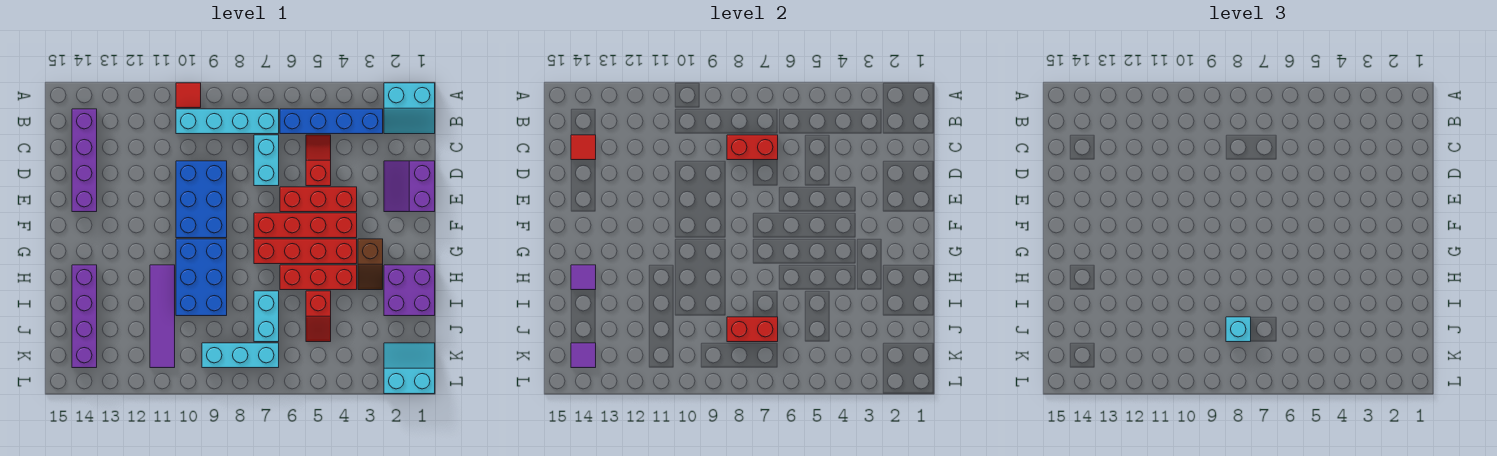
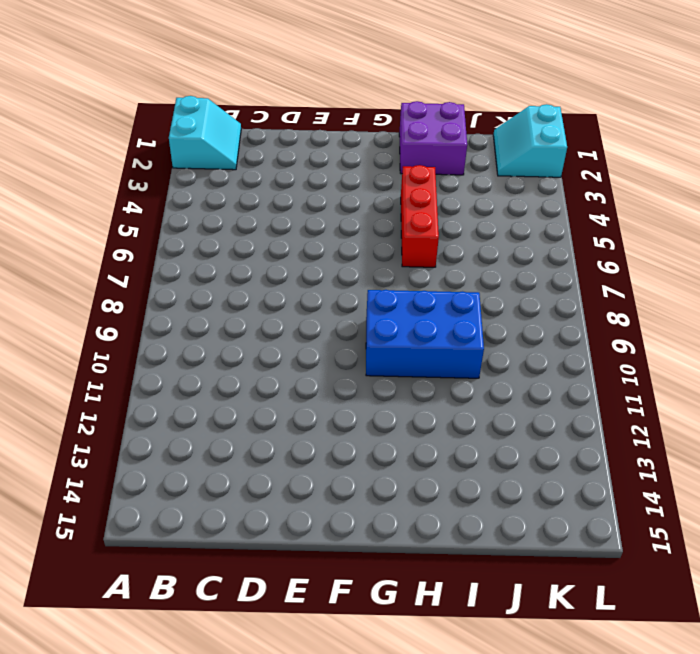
none -> red tile A10 level 1
none -> blue brick B3:B6 level 1
none -> cyan brick B7:B10 level 1

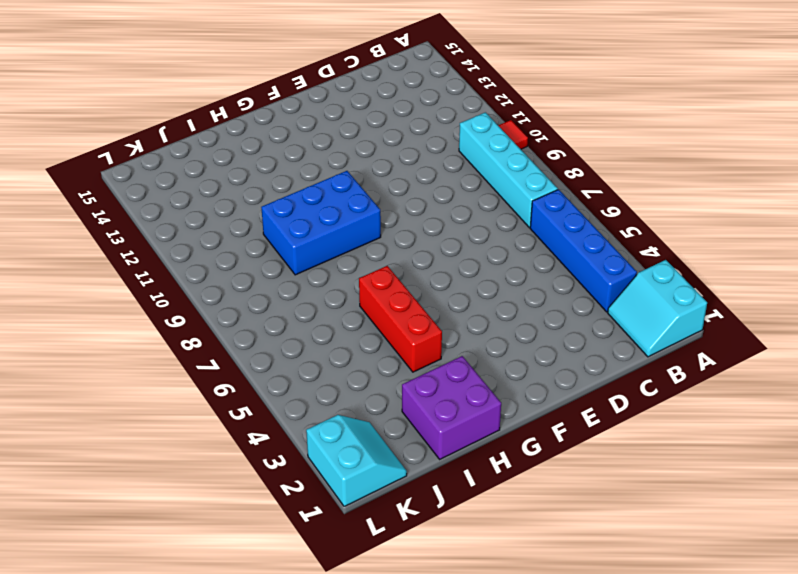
none -> purple brick B14:E14 level 1
none -> red slope C5:D5 level 1 top D
none -> cyan brick C7:D7 level 1

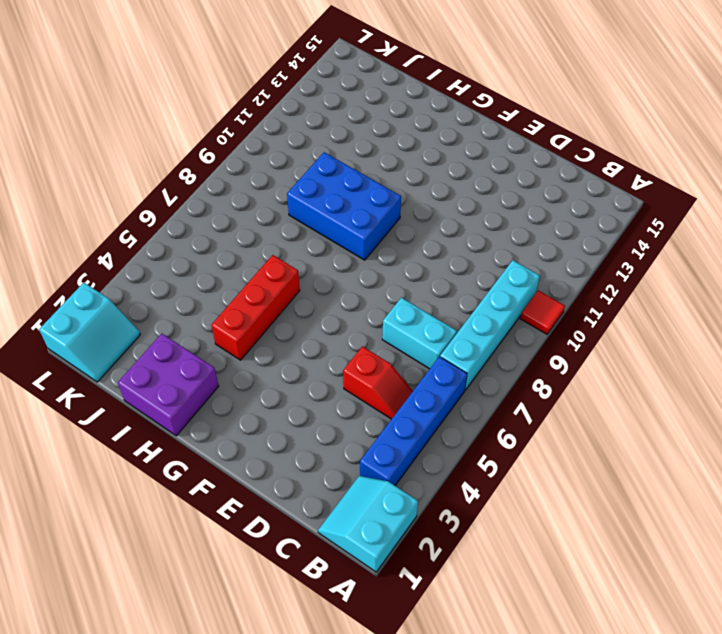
none -> purple brick B14:E14 level 1
none -> purple slope D1:E2 level 1 top 1
none -> blue brick D9:F10 level 1

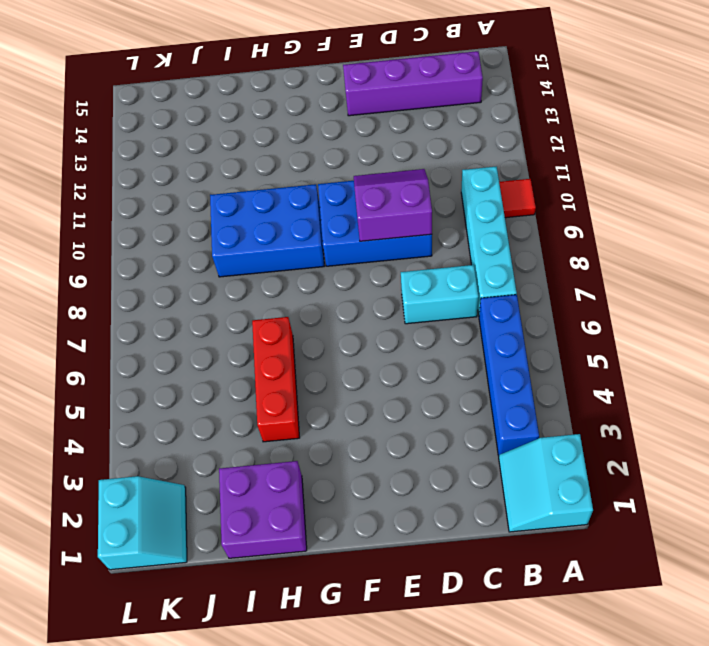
purple slope D9:E10 level 2 top 9 -> purple slope D1:E2 level 1 top 1
none -> red slope C5:D5 level 1 top D
none -> red brick E4:E6 level 1
none -> red brick F4:F7 level 1

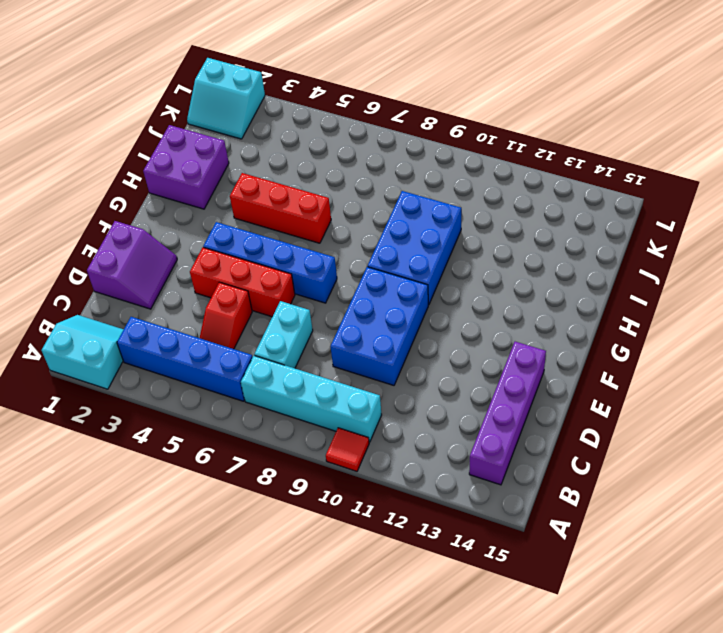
blue brick F4:F7 level 1 -> red brick F4:F7 level 1
none -> brown slope G3:H3 level 1 top G
none -> red brick G4:G7 level 1
none -> purple tile H11:K11 level 1

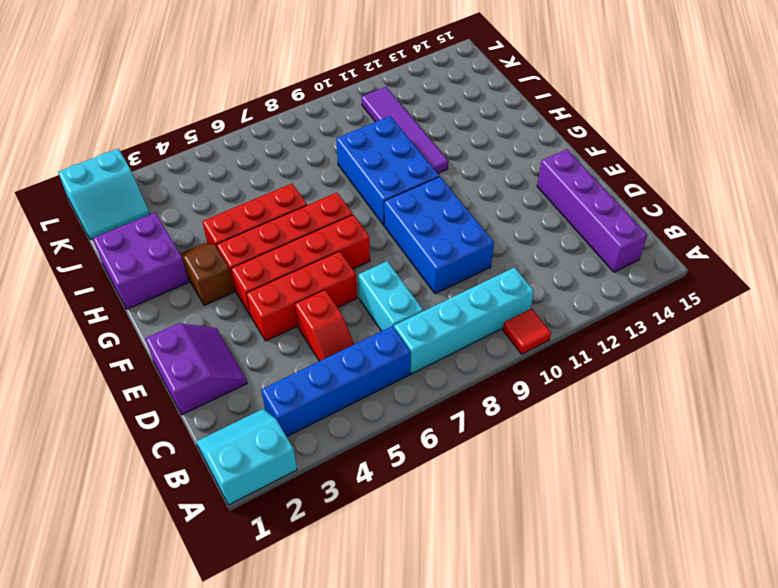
none -> purple brick H14:K14 level 1
none -> red slope I5:J5 level 1 top I
none -> cyan brick I7:J7 level 1

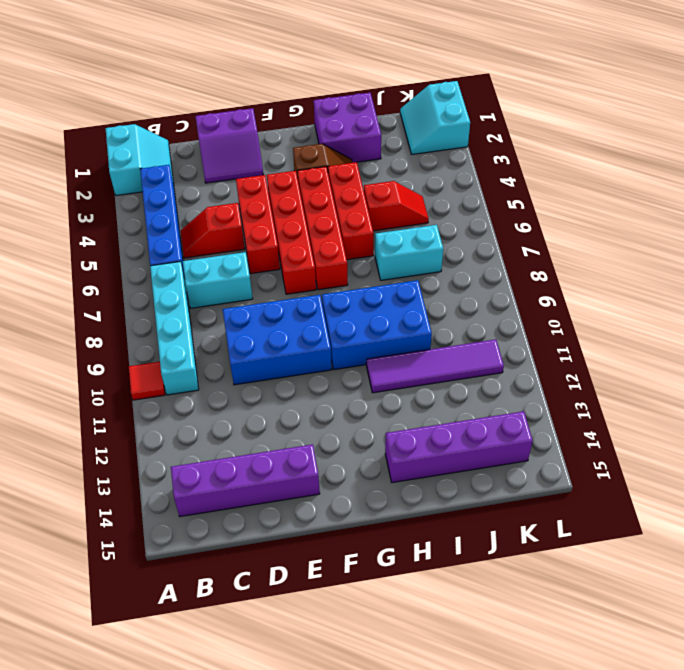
none -> cyan brick K7:K9 level 1
none -> red brick C7:C8 level 2
none -> red tile C14 level 2

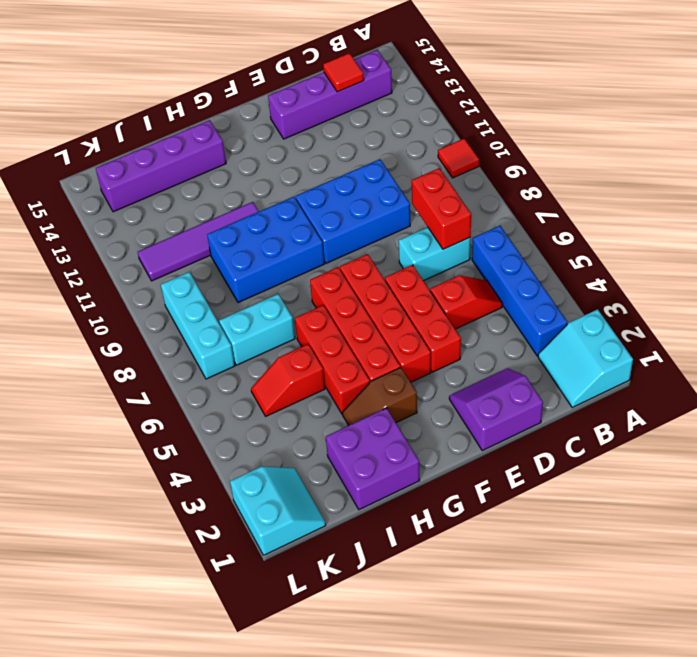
none -> cyan brick B7:B10 level 1
none -> purple tile H14 level 2
none -> red brick J7:J8 level 2

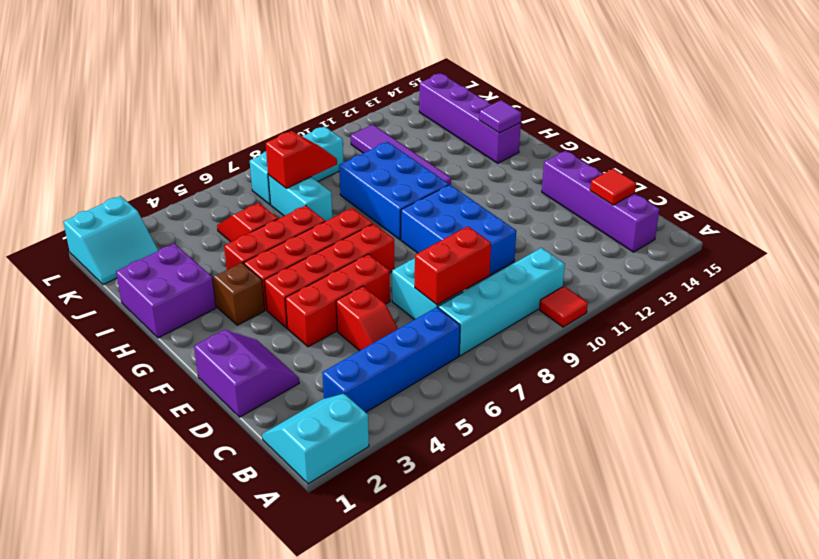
red slope J7:J8 level 2 top 7 -> red brick J7:J8 level 2
none -> purple tile K14 level 2
none -> cyan brick J8 level 3

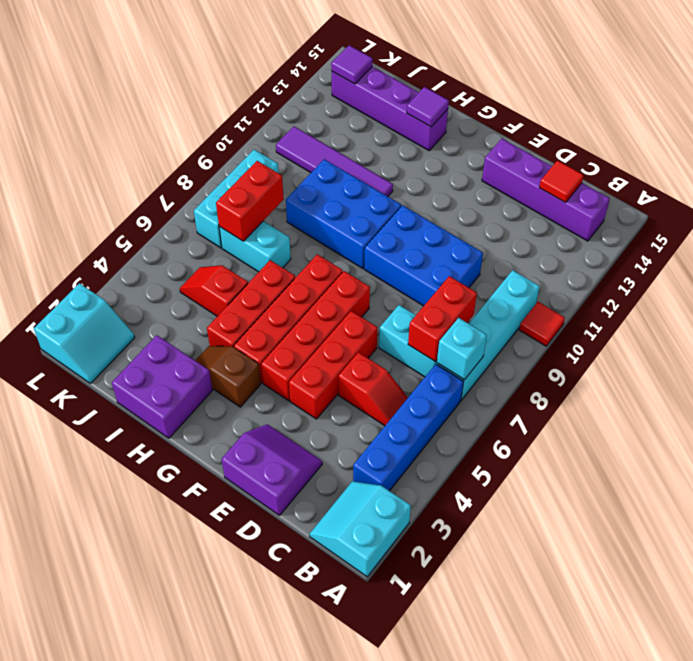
cyan brick B7 level 2 -> cyan brick J8 level 3

